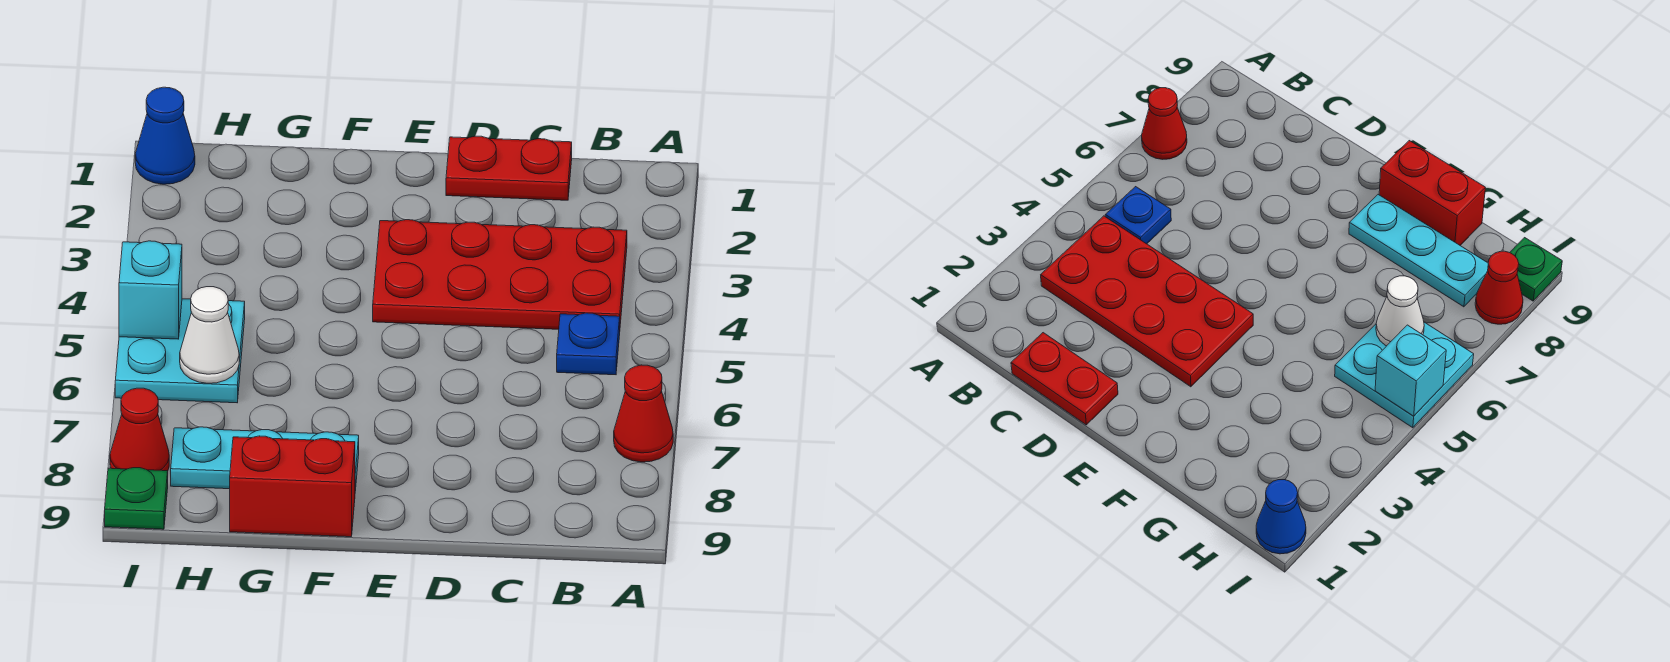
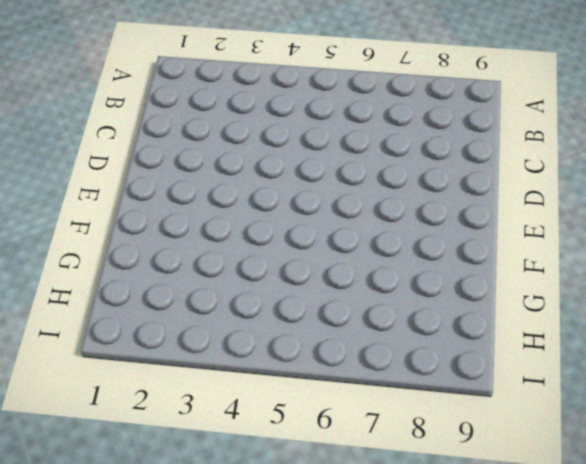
none -> red cone A7 level 1
none -> red plate B3:E4 level 1
none -> blue plate B5 level 1

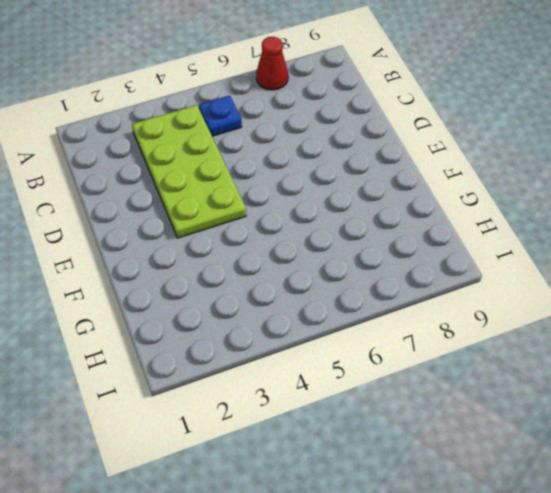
lime plate B3:E4 level 1 -> red plate B3:E4 level 1
none -> red plate C1:D1 level 1
none -> cyan plate F8:H8 level 1
none -> red brick F9:G9 level 1

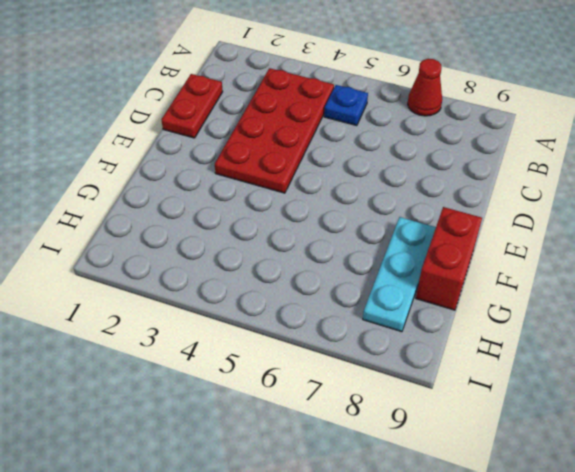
none -> cyan plate H5:I6 level 1
none -> blue cone I1 level 1
none -> red cone I8 level 1

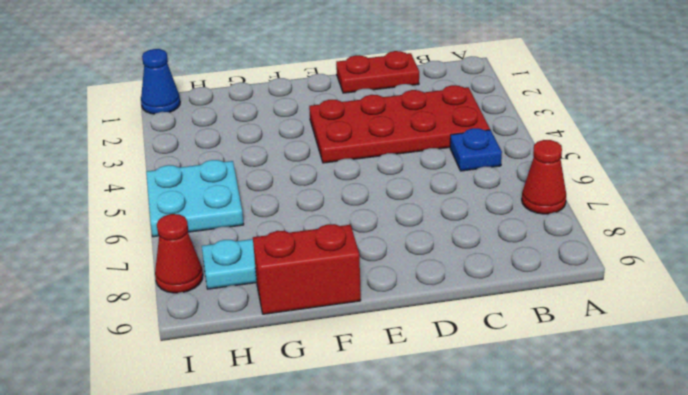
none -> green plate I9 level 1
none -> white cone H6 level 2
none -> cyan brick I5 level 2

